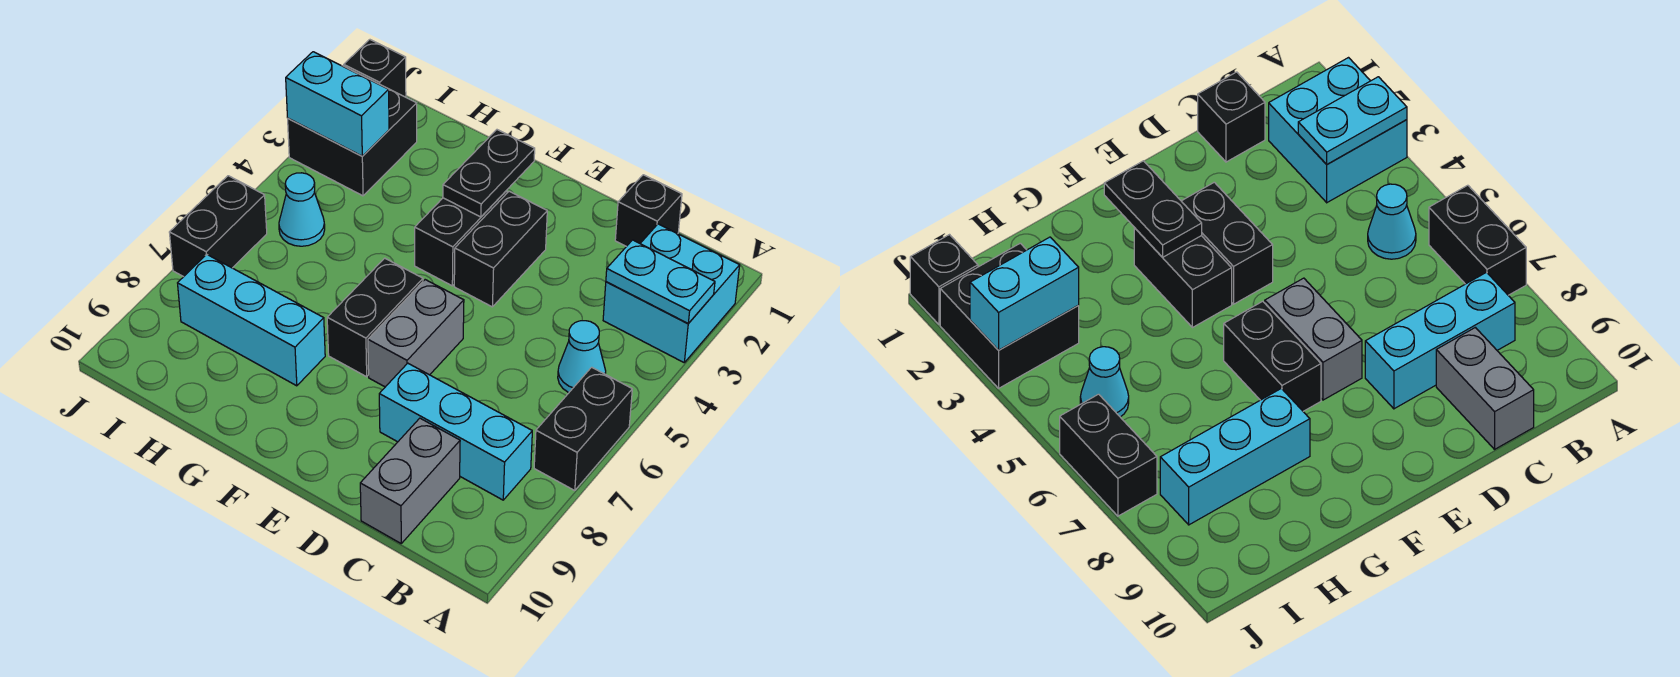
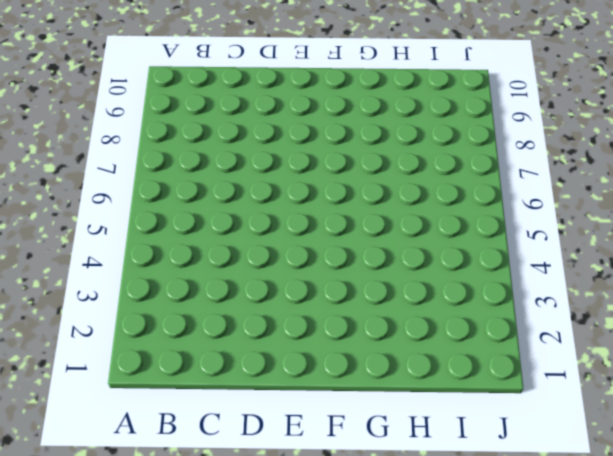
none -> cyan brick A2:B3 level 1
none -> black brick A6:A7 level 1
none -> cyan cone B5 level 1

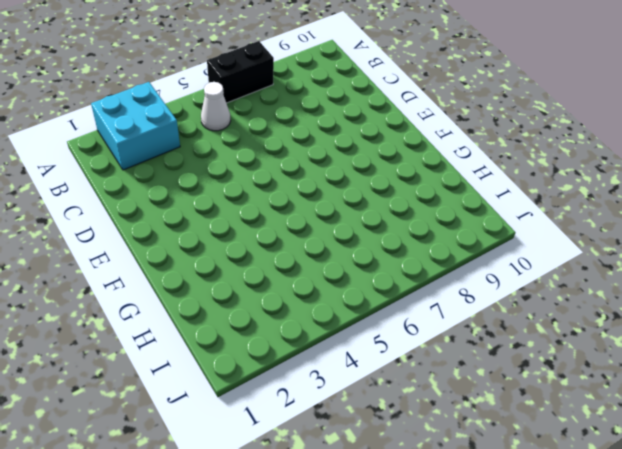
white cone B5 level 1 -> cyan cone B5 level 1
none -> cyan brick B8:D8 level 1
none -> black brick C1 level 1
none -> grey brick C9:C10 level 1

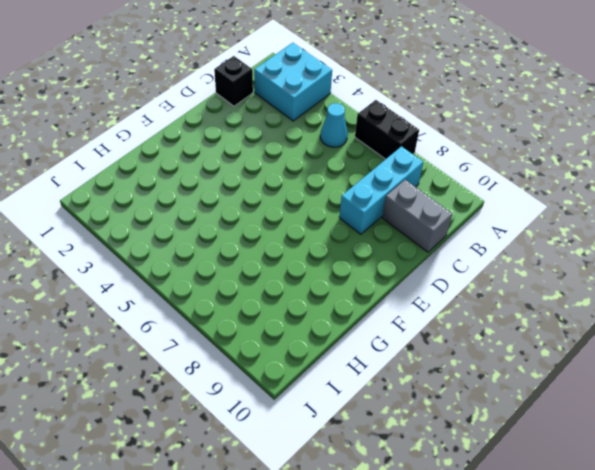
none -> black brick E3:E4 level 1
none -> grey brick E6:E7 level 1
none -> black brick F3:F4 level 1

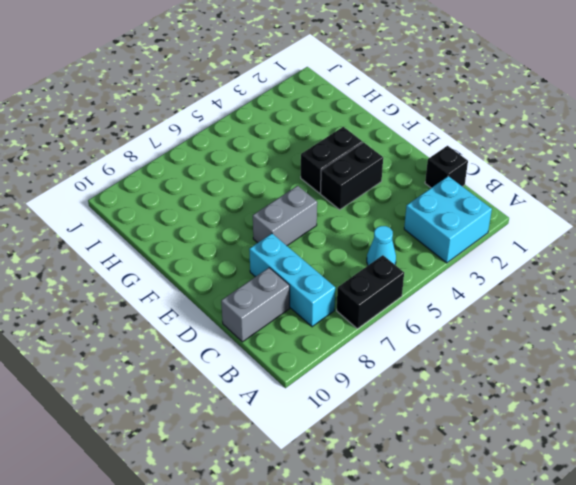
none -> black brick F6:F7 level 1
none -> cyan brick G8:I8 level 1
none -> black brick I2:J3 level 1

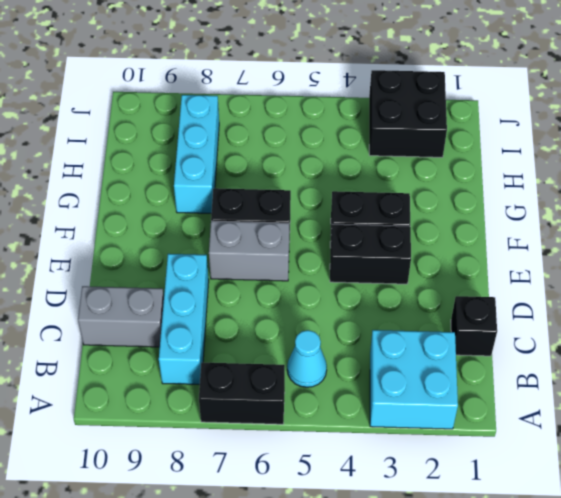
none -> cyan cone I5 level 1
none -> black brick J1 level 1
none -> black brick J6:J7 level 1

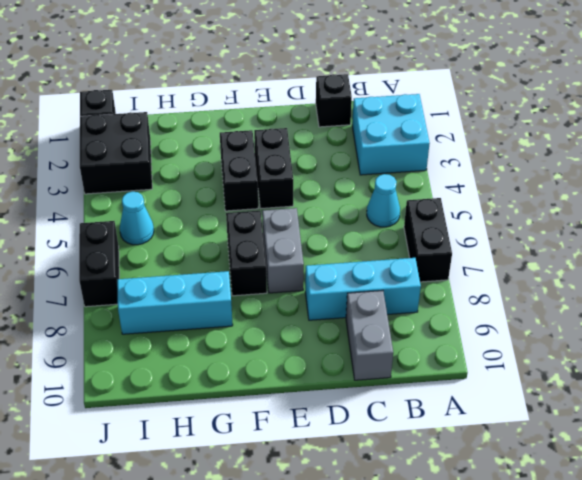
none -> cyan plate A3:B3 level 2
none -> black plate F2:F3 level 2
none -> cyan brick I3:J3 level 2

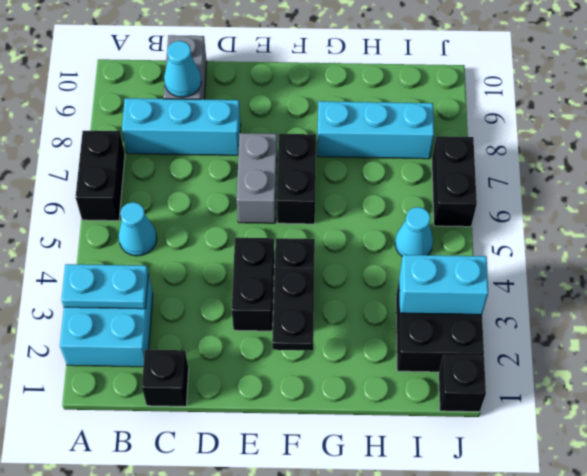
cyan cone C9 level 2 -> none

